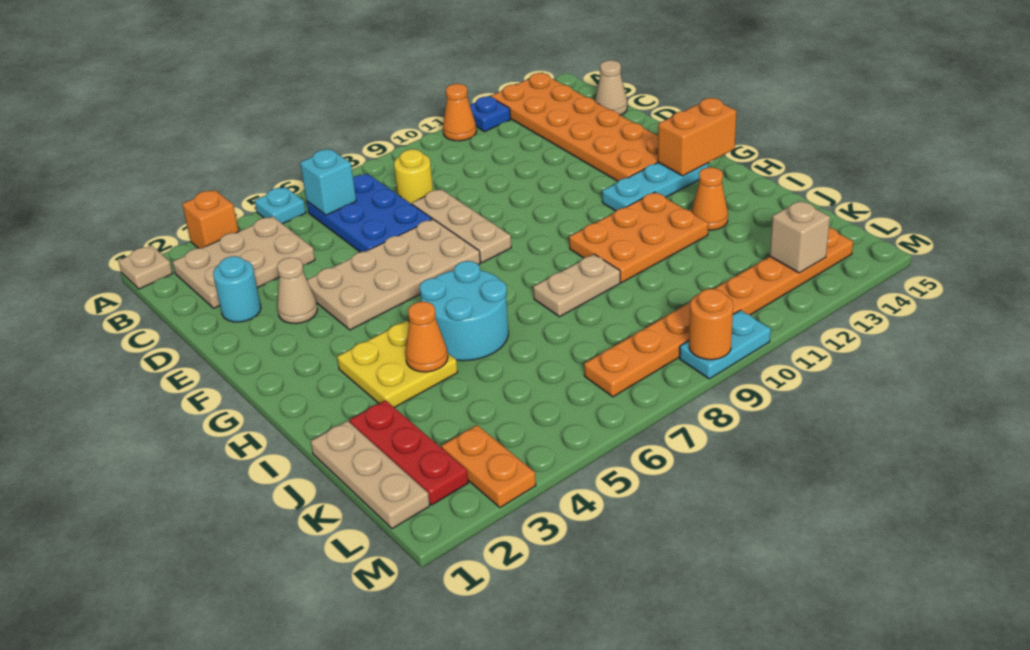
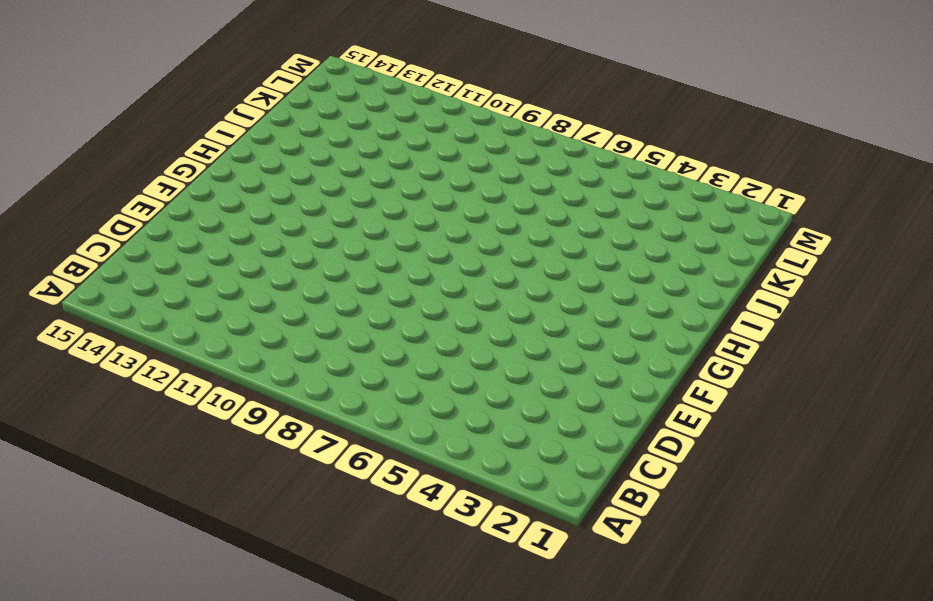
none -> tan plate A1 level 1
none -> orange brick A3 level 1
none -> cyan plate A5 level 1
none -> orange cone A11 level 1

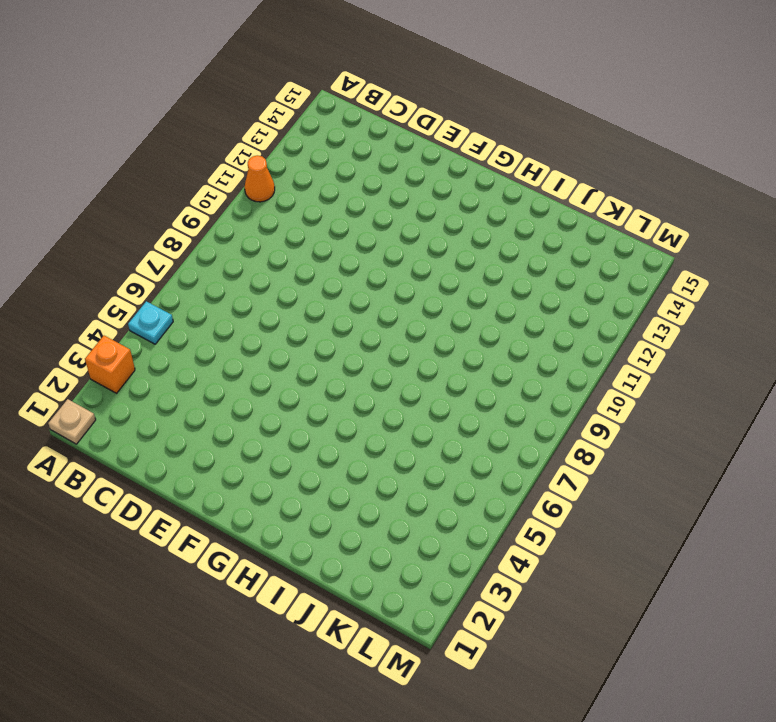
none -> blue plate A12 level 1
none -> orange plate A13:F14 level 1
none -> tan plate B2:C4 level 1
none -> blue plate B6:D7 level 1

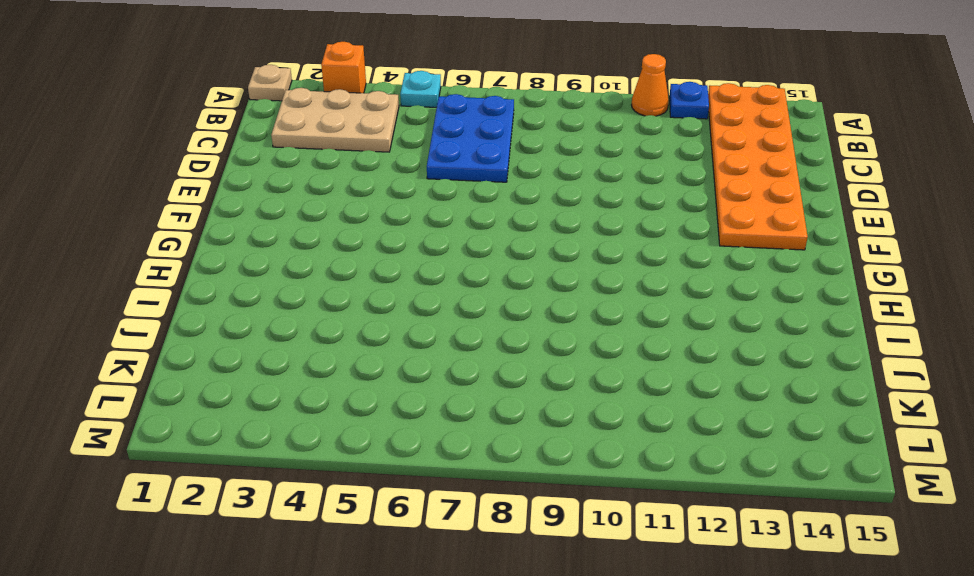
none -> yellow round brick C8 level 1
none -> tan cone C15 level 1
none -> cyan round brick D2 level 1
none -> tan plate D8:F8 level 1

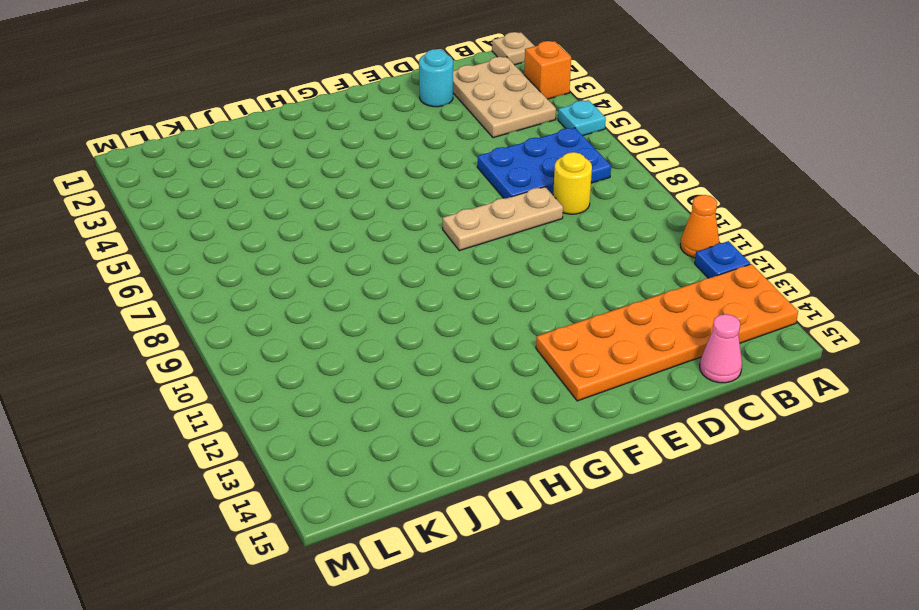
pink cone C15 level 1 -> tan cone C15 level 1
none -> tan cone E3 level 1
none -> tan plate E4:F7 level 1
none -> cyan plate G12:G14 level 1
none -> yellow plate H3:I4 level 1

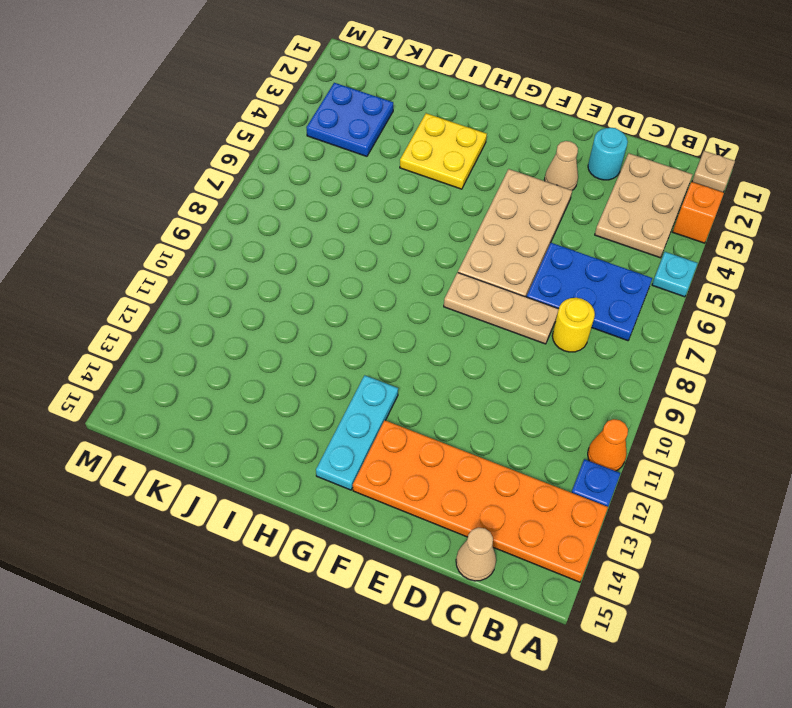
blue plate K3:L4 level 1 -> orange plate L3:M3 level 1
none -> cyan round brick H5:I6 level 1
none -> orange plate H10:I12 level 1
none -> tan plate I8:I9 level 1
none -> orange cone I13 level 1

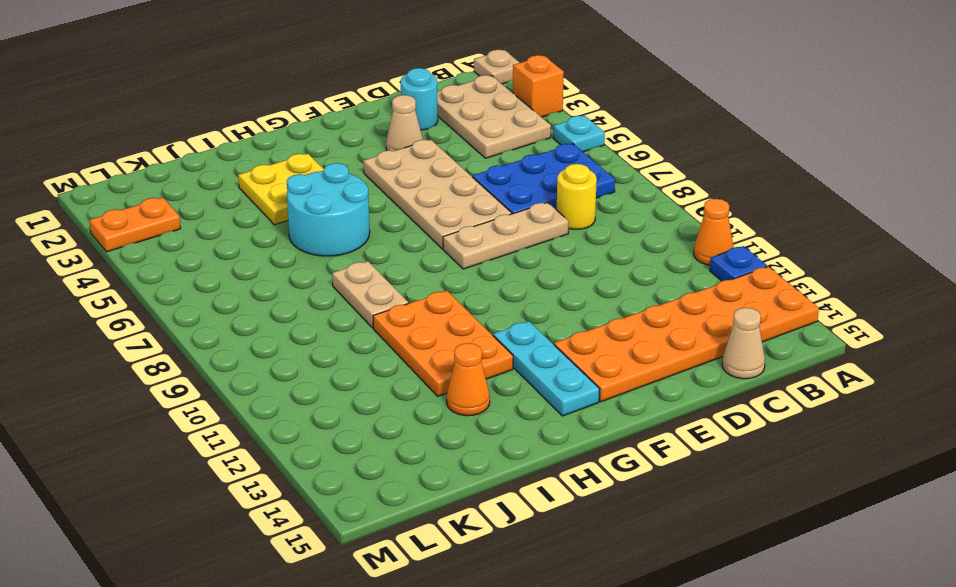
none -> tan plate J1:L1 level 1
none -> red plate J2:L2 level 1
none -> orange plate L7:L14 level 1
none -> cyan plate M9:M10 level 1

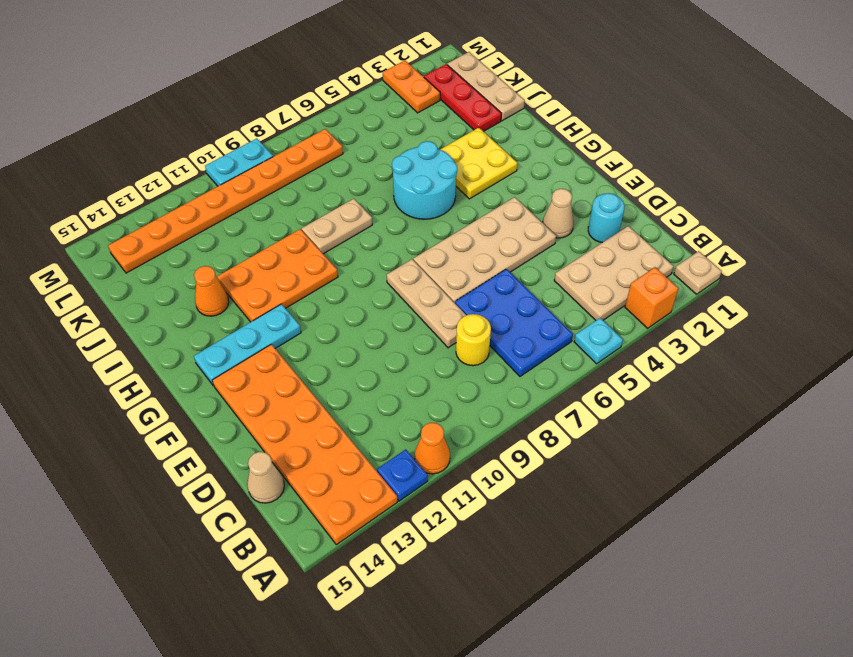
none -> cyan brick B6 level 2
none -> orange brick G14:G15 level 2
none -> orange cone I4 level 2
none -> tan brick L13 level 2

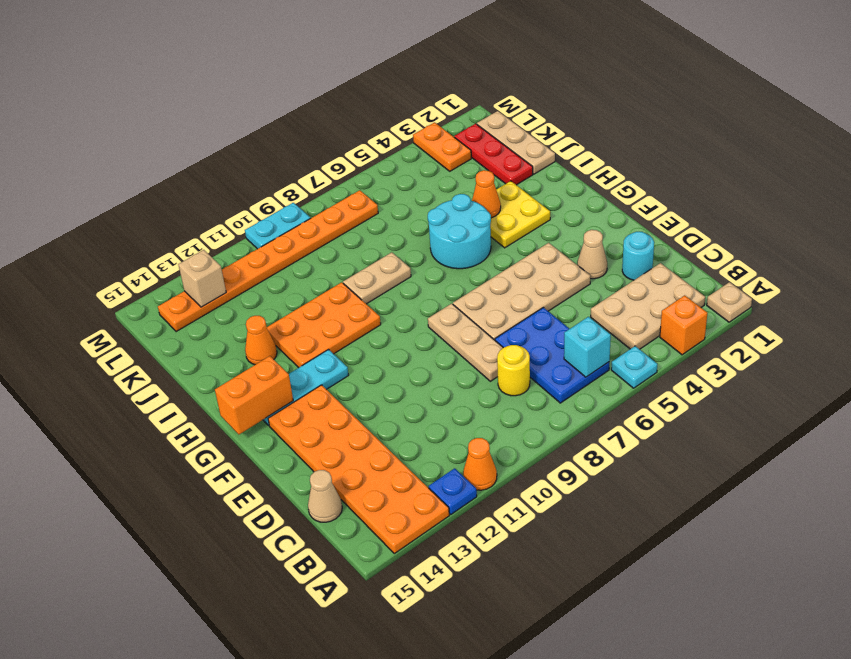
none -> orange round brick M9 level 2

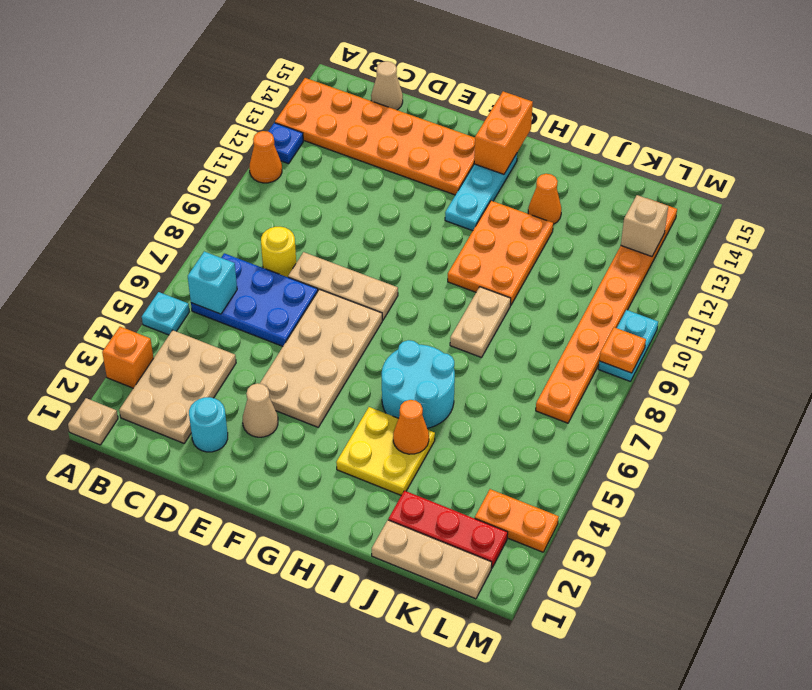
orange plate M9 level 2 -> orange round brick M9 level 2

